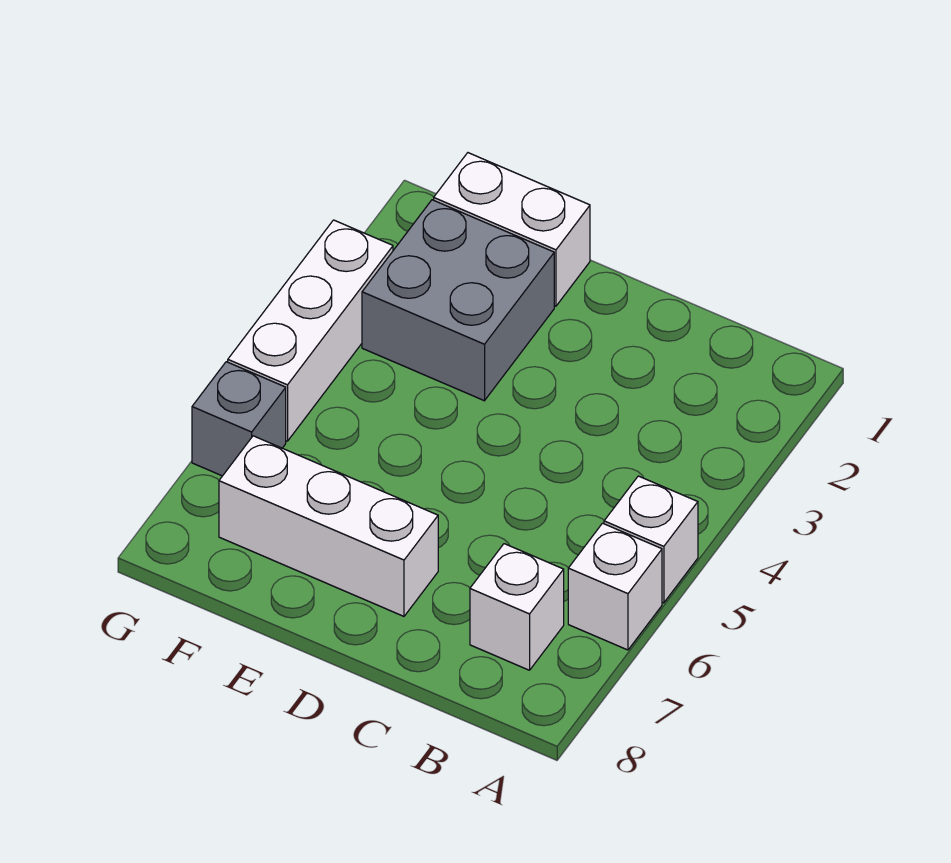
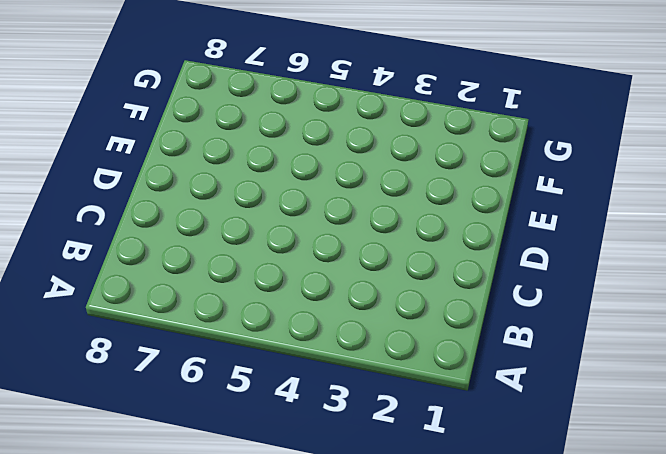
none -> white brick A5 level 1
none -> white brick A6 level 1

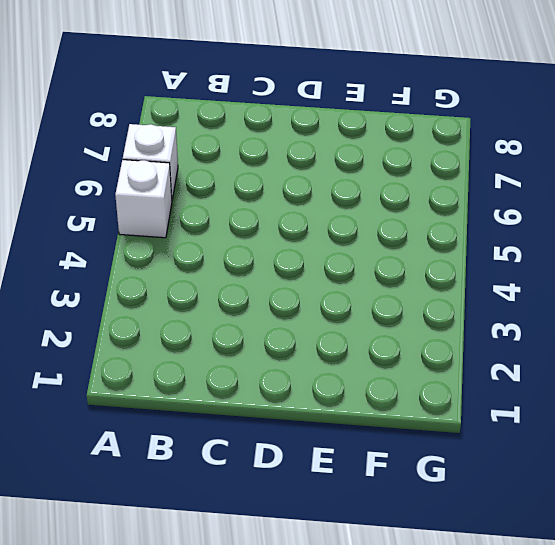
none -> white brick B7 level 1
none -> white brick D7:F7 level 1

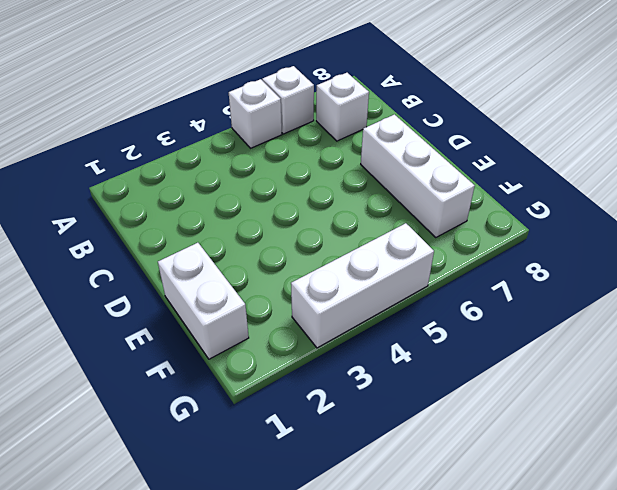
none -> grey brick E2:F3 level 1
none -> grey brick G6 level 1

